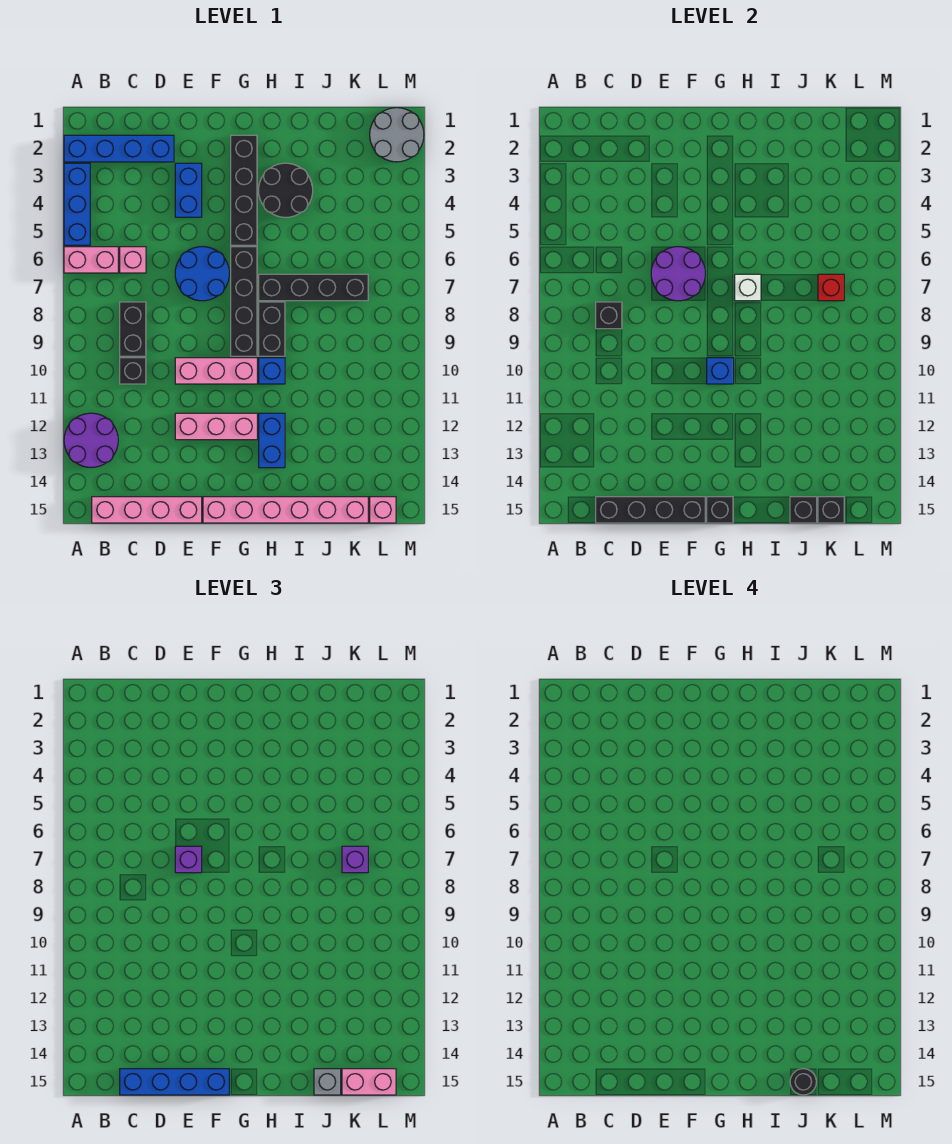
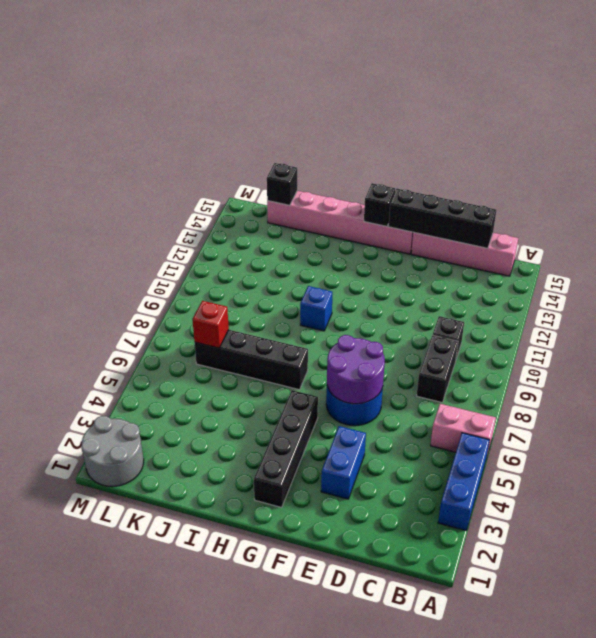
none -> blue brick A2:D2 level 1
none -> purple round brick A12:B13 level 1
none -> pink brick C6 level 1
none -> pink brick E10:G10 level 1

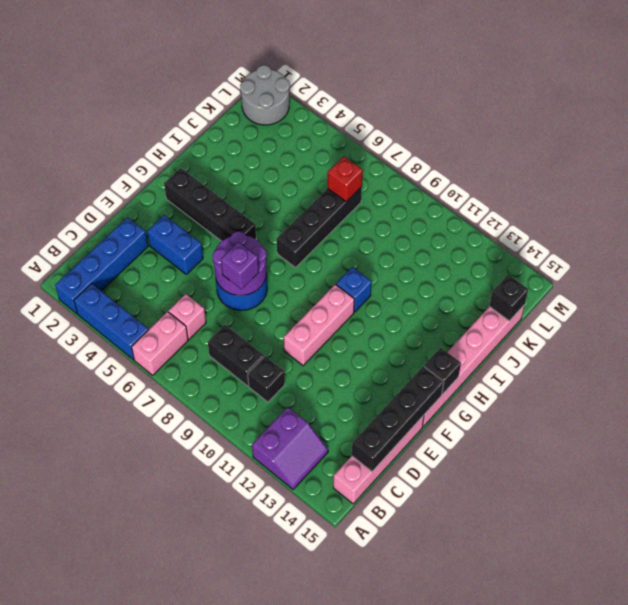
purple slope A12:B13 level 1 top 12 -> purple round brick A12:B13 level 1
none -> pink brick E12:G12 level 1
none -> black brick G6:G9 level 1
none -> black round brick H3:I4 level 1
none -> black brick H8:H9 level 1

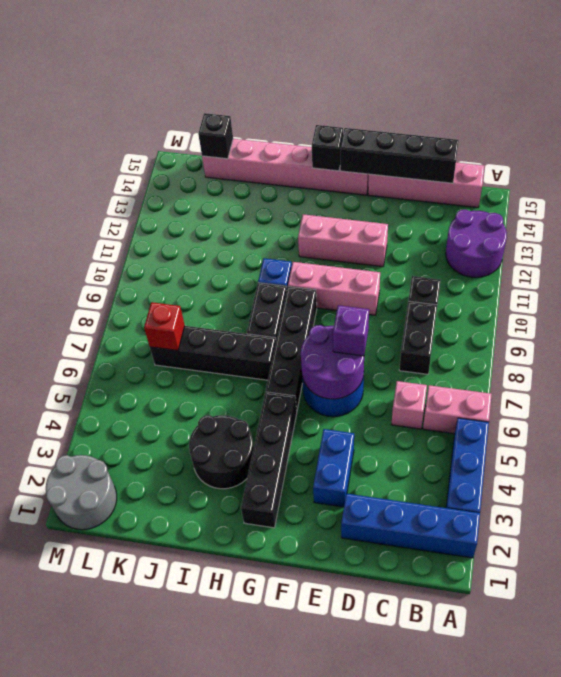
none -> blue brick H12:H13 level 1
none -> pink brick L15 level 1
none -> black brick C8 level 2
none -> blue brick G10 level 2

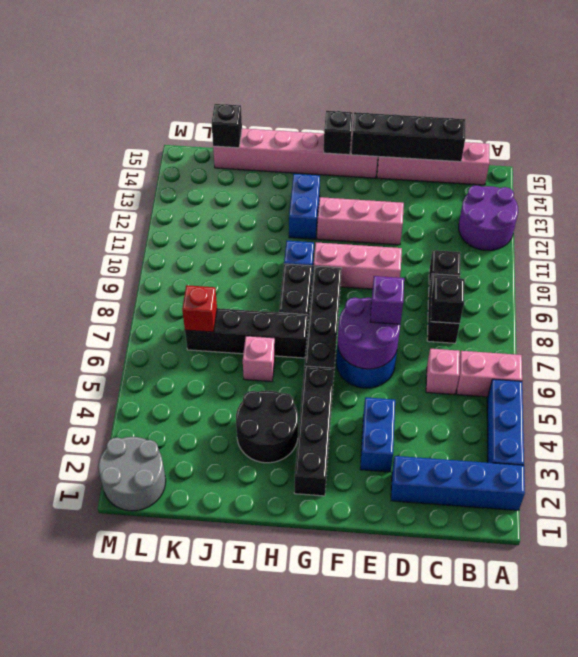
pink brick I6 level 1 -> pink brick L15 level 1
none -> blue brick G10 level 2
none -> white brick H7 level 2
none -> black brick J15 level 2
none -> blue brick C15:F15 level 3

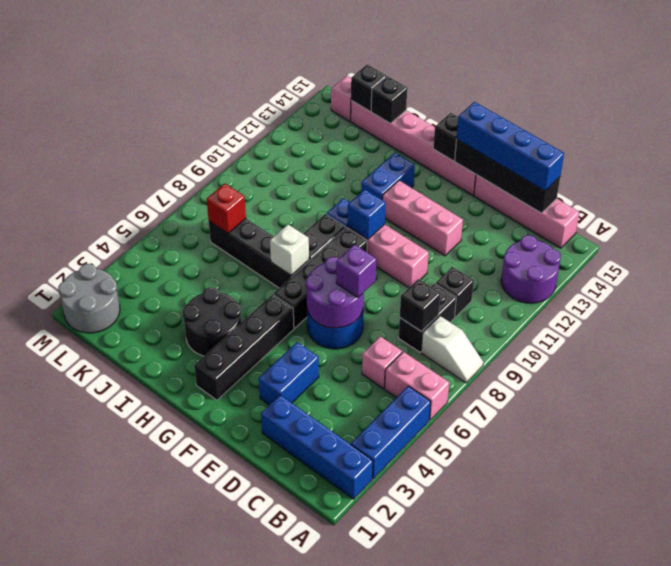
white slope A8:B8 level 1 top B -> none
none -> grey brick J15 level 3
none -> purple brick K7 level 3
none -> pink brick K15:L15 level 3
none -> black round brick J15 level 4

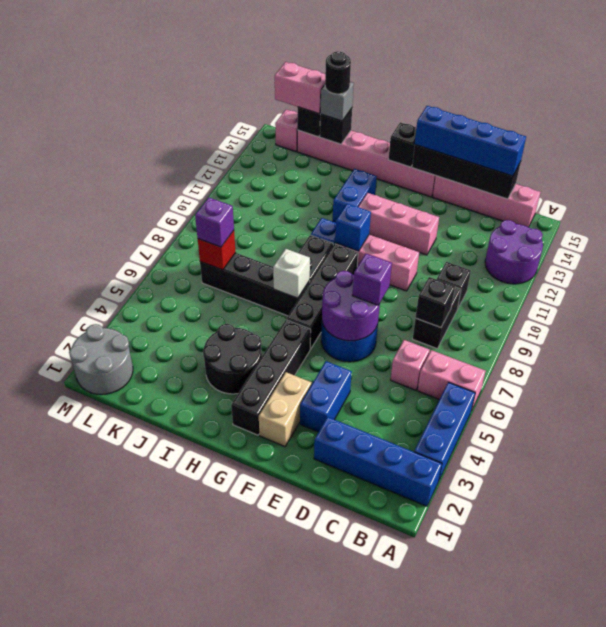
tan brick F2:F3 level 1 -> none

